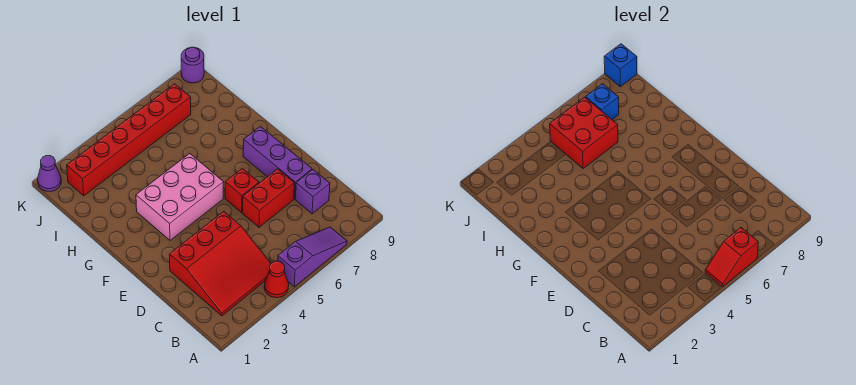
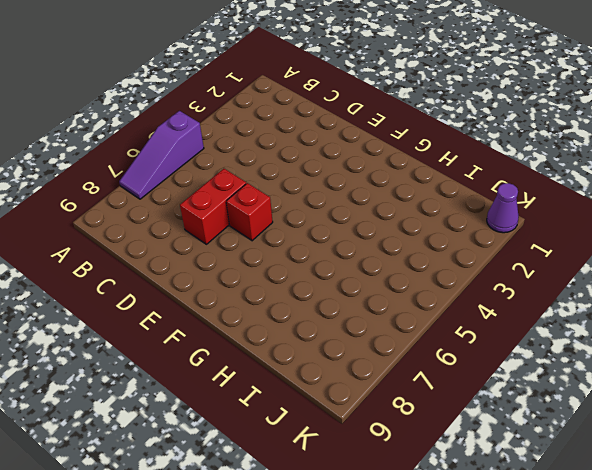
none -> red cone A4 level 1
none -> red slope B2:D4 level 1 top D
none -> purple brick C8 level 1

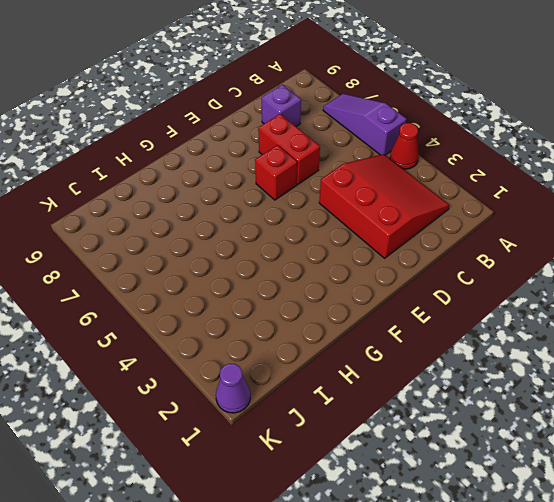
none -> purple brick D8:F8 level 1
none -> pink brick F3:G5 level 1
none -> red brick J2:J7 level 1

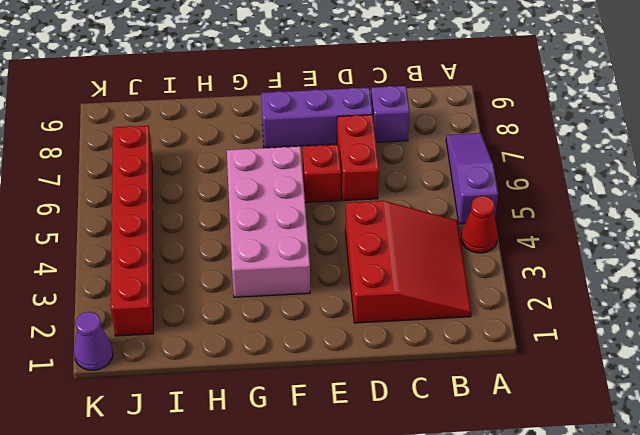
pink brick F3:G6 level 1 -> pink brick F3:G5 level 1
none -> purple round brick K9 level 1
none -> red slope A5:A6 level 2 top 6
none -> red brick I5:J6 level 2

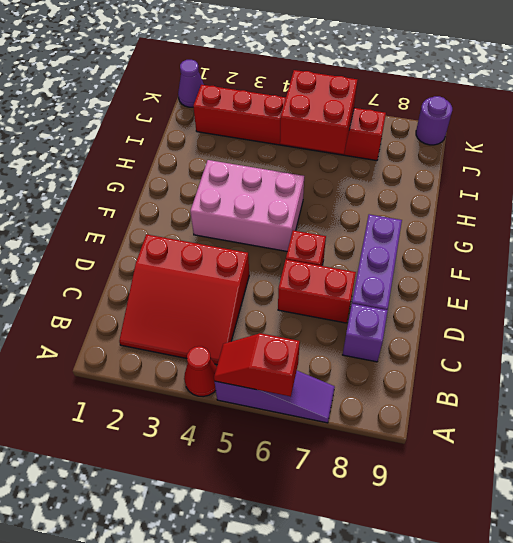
none -> blue brick J7 level 2
none -> blue brick K9 level 2

